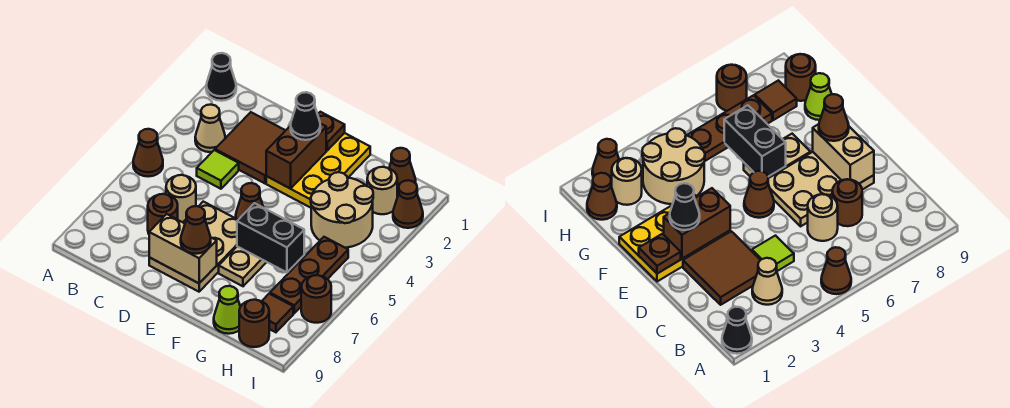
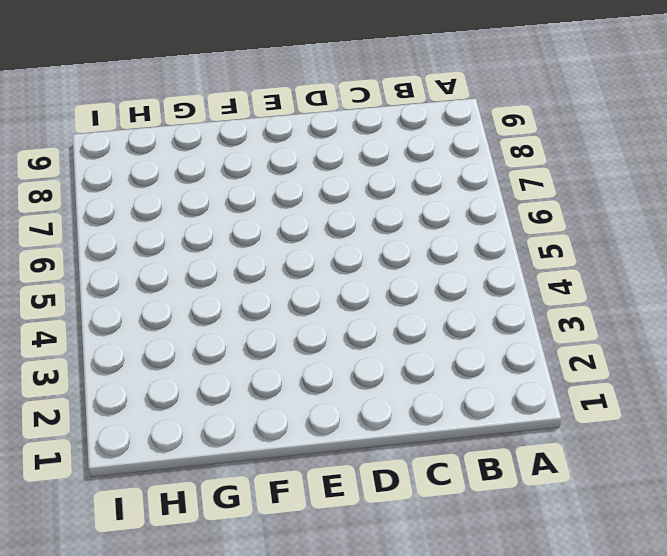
none -> black cone A1 level 1
none -> brown cone A5 level 1
none -> tan cone B3 level 1

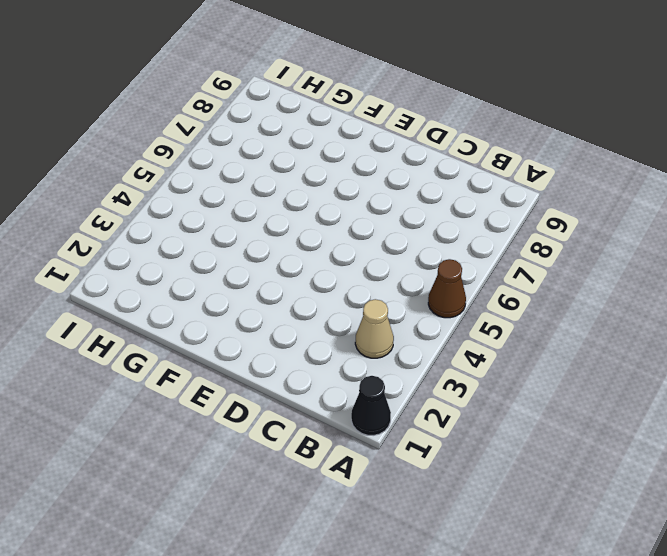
none -> brown tile C2:D3 level 1
none -> lime tile C4 level 1
none -> tan round brick C6 level 1

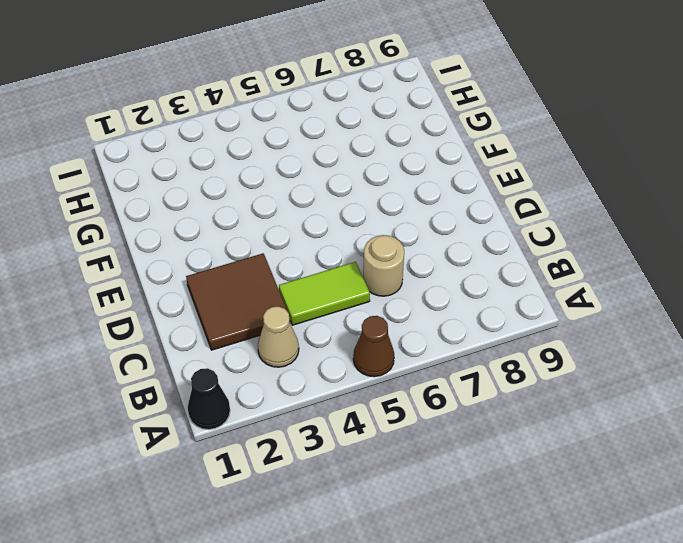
lime tile C4:C5 level 1 -> lime tile C4 level 1
none -> brown round brick C7 level 1
none -> tan plate D6:E8 level 1
none -> yellow plate E1:F3 level 1

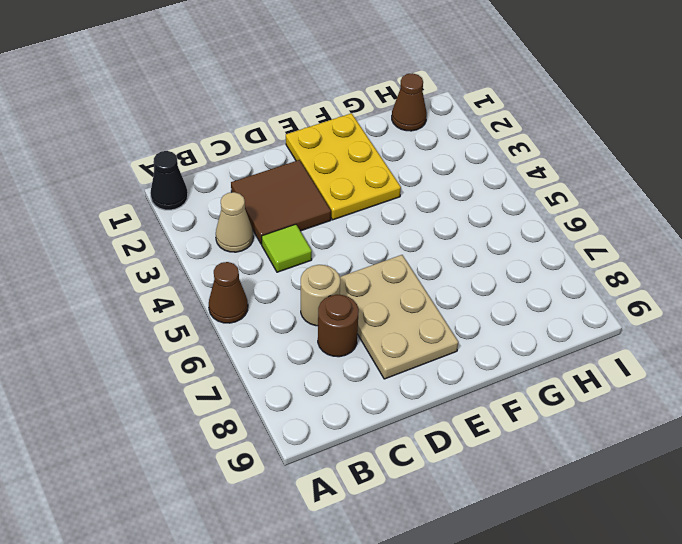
none -> brown cone E5 level 1
none -> tan plate F6:F7 level 1
none -> tan round brick G3:H4 level 1

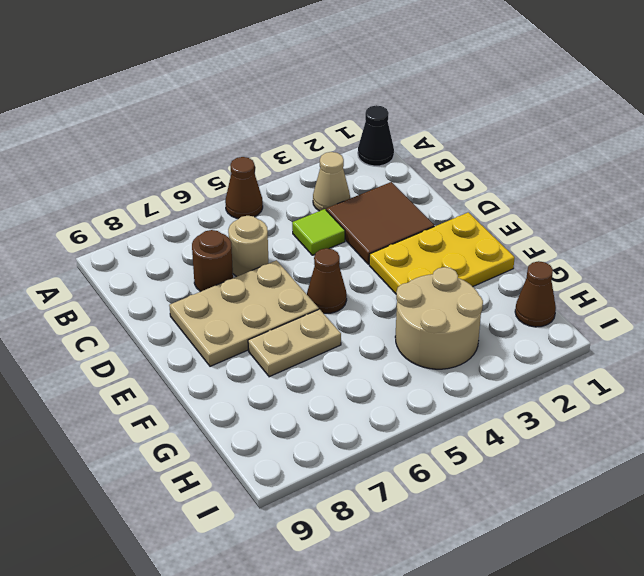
none -> lime cone G9 level 1
none -> tan round brick H2 level 1
none -> brown plate H5:H7 level 1

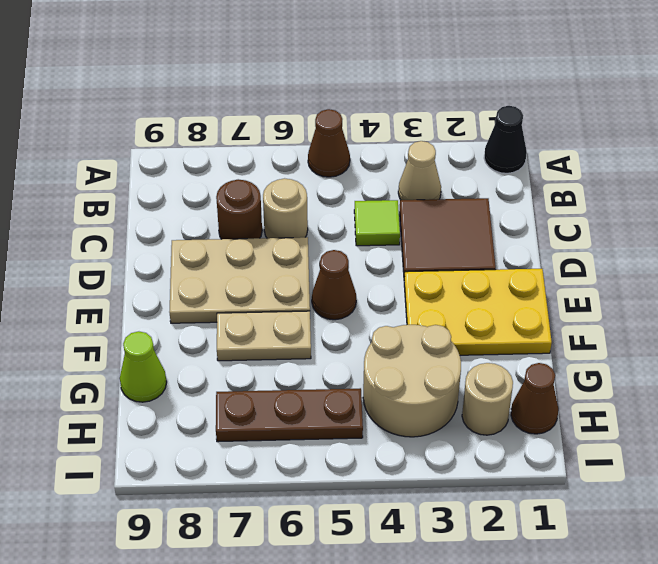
none -> brown tile H8 level 1
none -> brown round brick H9 level 1
none -> brown cone I2 level 1

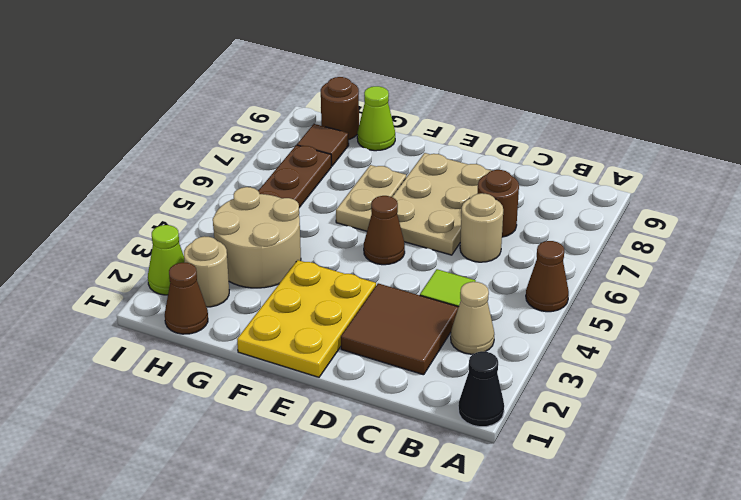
lime cone I2 level 1 -> brown cone I2 level 1
none -> brown round brick I7 level 1
none -> tan brick D8:E8 level 2
none -> brown plate E1 level 2

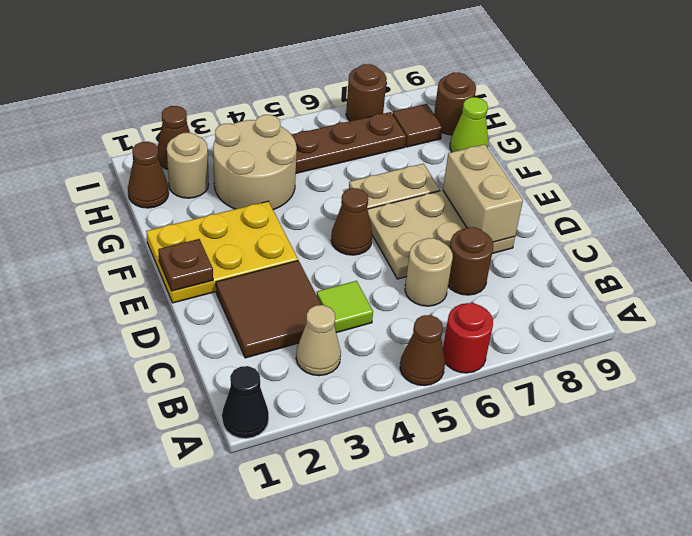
red round brick A6 level 1 -> none
none -> brown brick E2:E3 level 2
none -> black brick F6:G6 level 2
none -> black cone E2 level 3

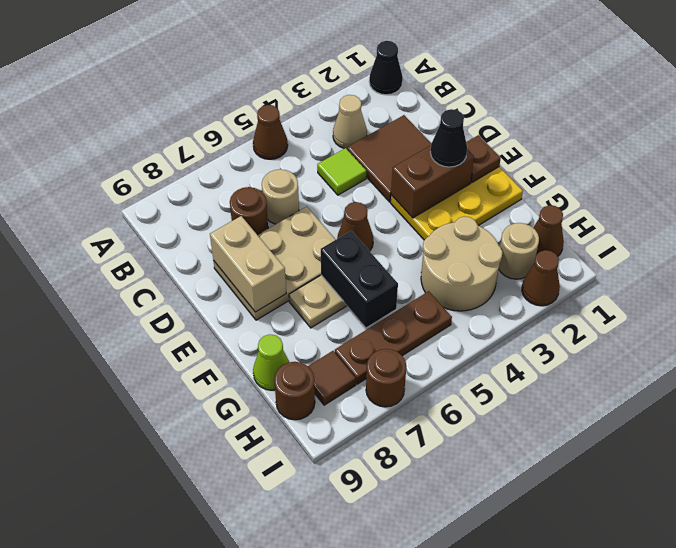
none -> brown cone E8 level 3

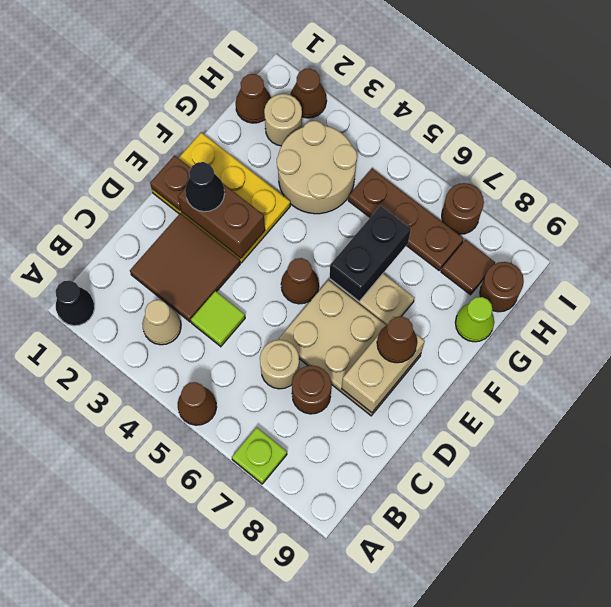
lime plate A7 level 1 -> none

